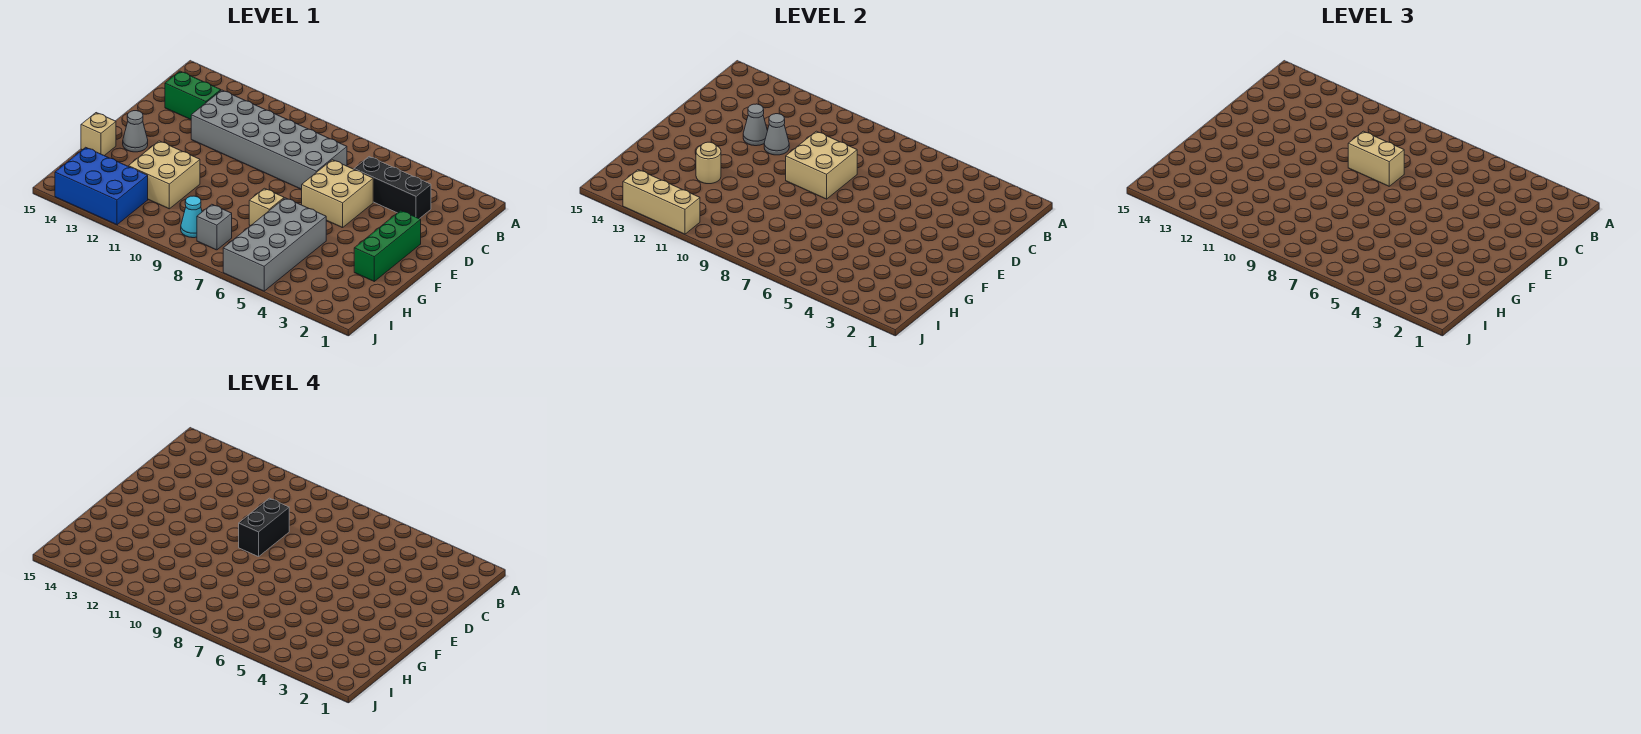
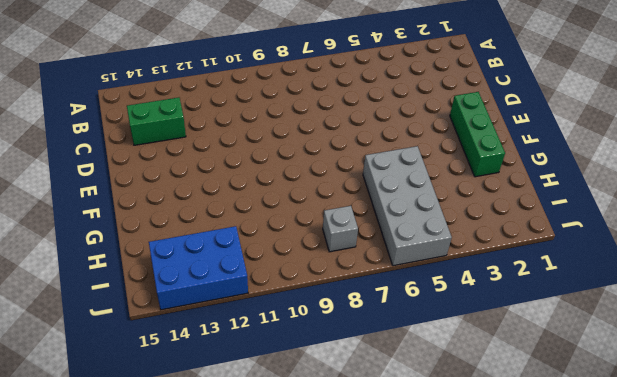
none -> black brick C3:C5 level 1
none -> grey brick C7:D12 level 1
none -> tan brick D5:E6 level 1

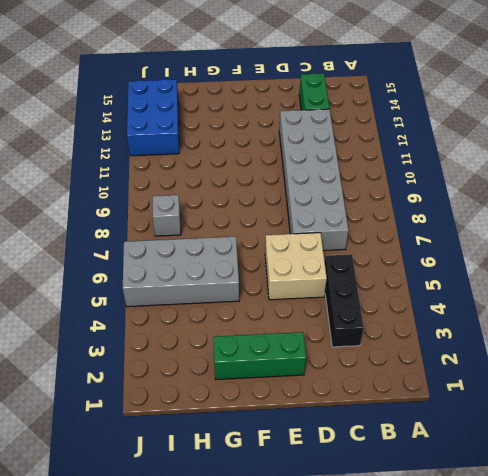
none -> grey cone F14 level 1
none -> tan brick G7 level 1
none -> tan brick G11:H12 level 1

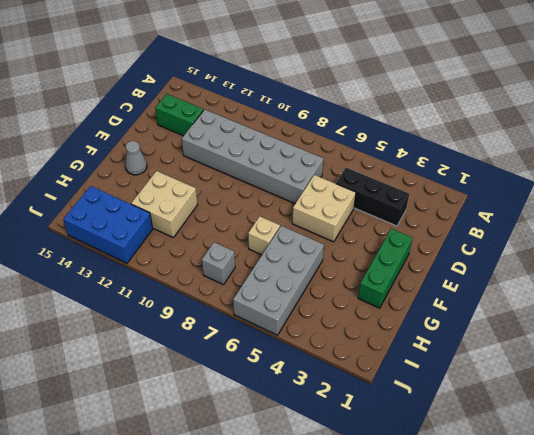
none -> tan brick G15 level 1
none -> cyan cone I9 level 1
none -> tan brick D8:E9 level 2

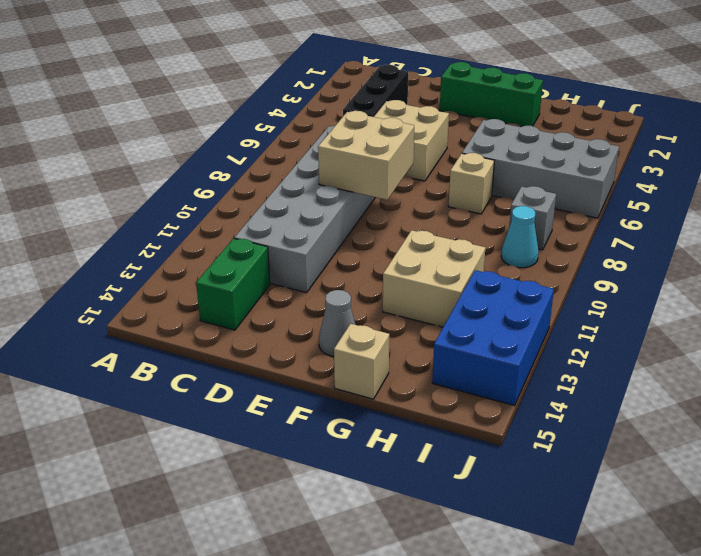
none -> grey cone D11 level 2
none -> grey cone D12 level 2
none -> tan round brick G12 level 2

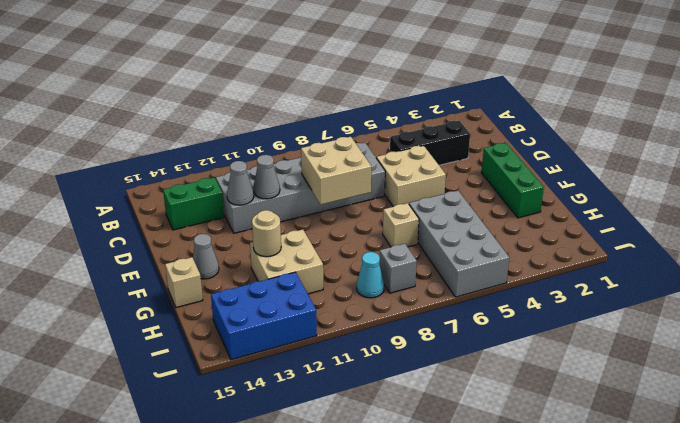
none -> tan brick J11:J13 level 2
none -> tan brick D8:D9 level 3
none -> black brick D9:E9 level 4

